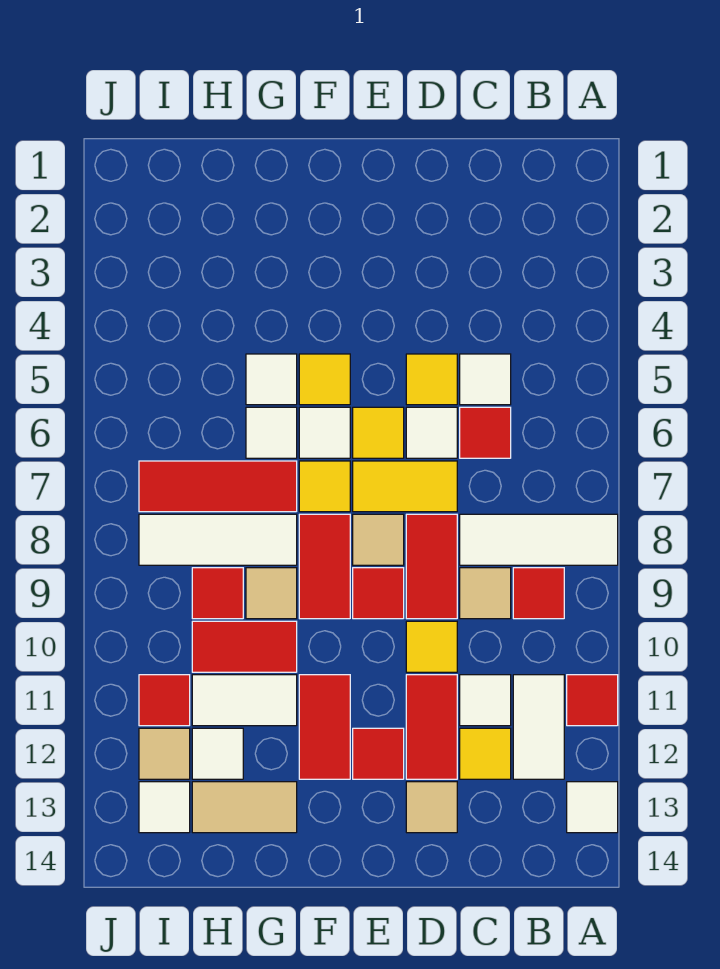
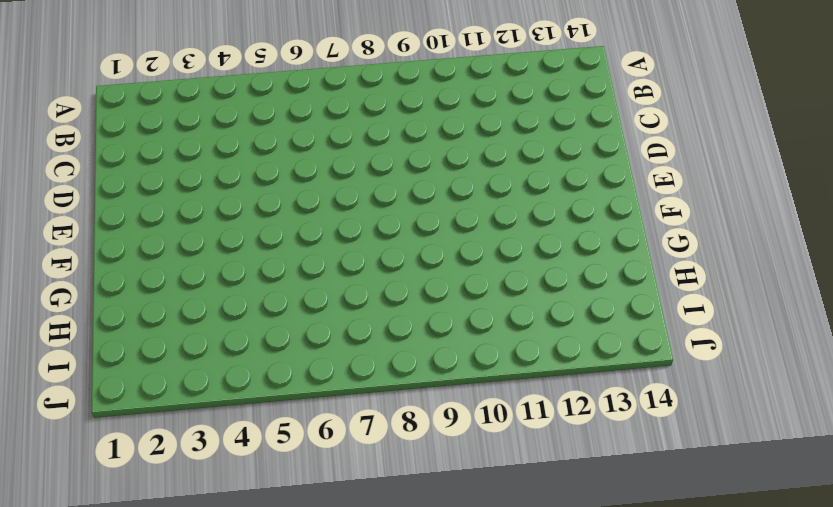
none -> white tile A8:C8 level 1
none -> red tile A11 level 1
none -> white tile A13 level 1
none -> red tile B9 level 1

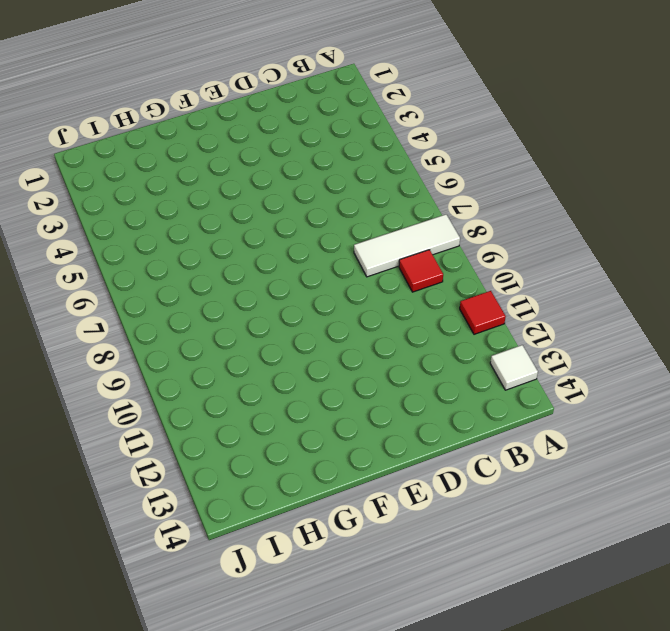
none -> white tile B11:B12 level 1
none -> white tile C5 level 1
none -> red tile C6 level 1
none -> tan tile C9 level 1

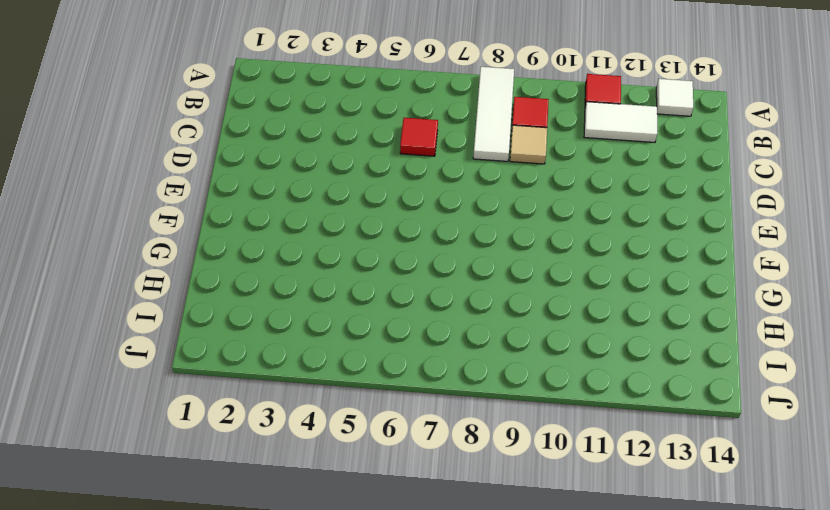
none -> white tile C5 level 1
none -> white tile C11 level 1
none -> yellow tile C12 level 1
none -> yellow tile D5 level 1

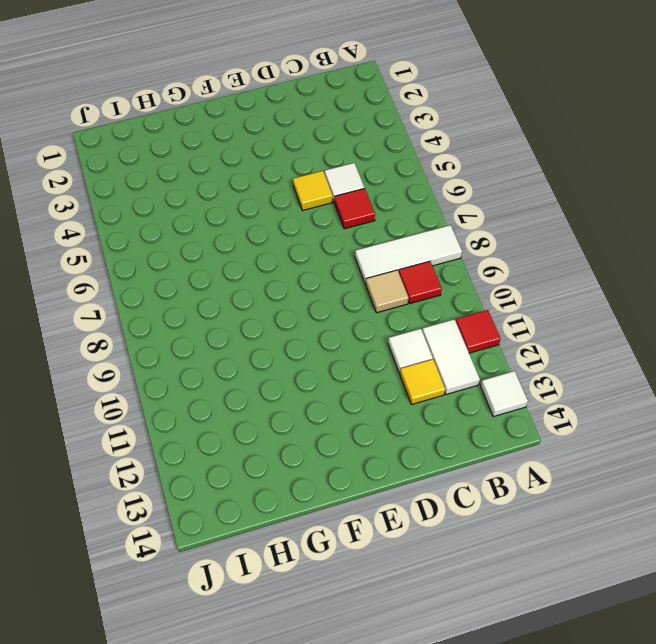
none -> white tile D6 level 1
none -> yellow tile D7:E7 level 1
none -> red tile D8:D9 level 1
none -> yellow tile D10 level 1

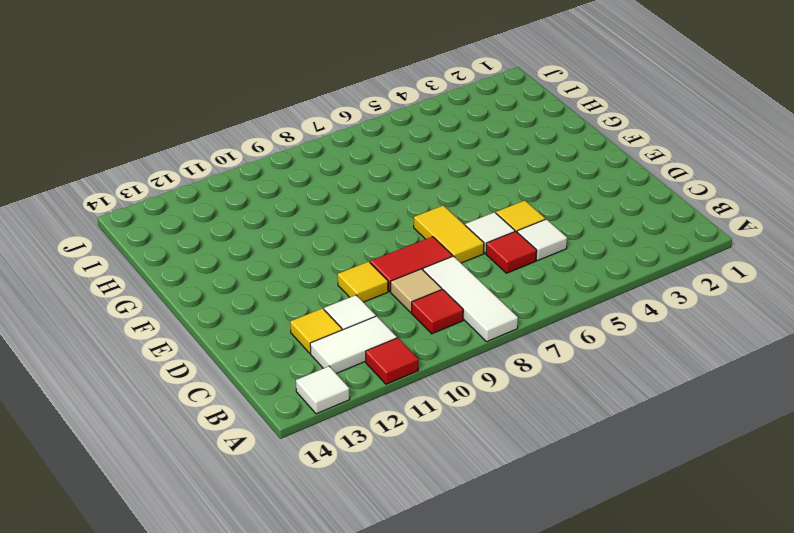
none -> red tile D11:D12 level 1
none -> tan tile D13 level 1
none -> yellow tile E6 level 1
none -> tan tile E8 level 1

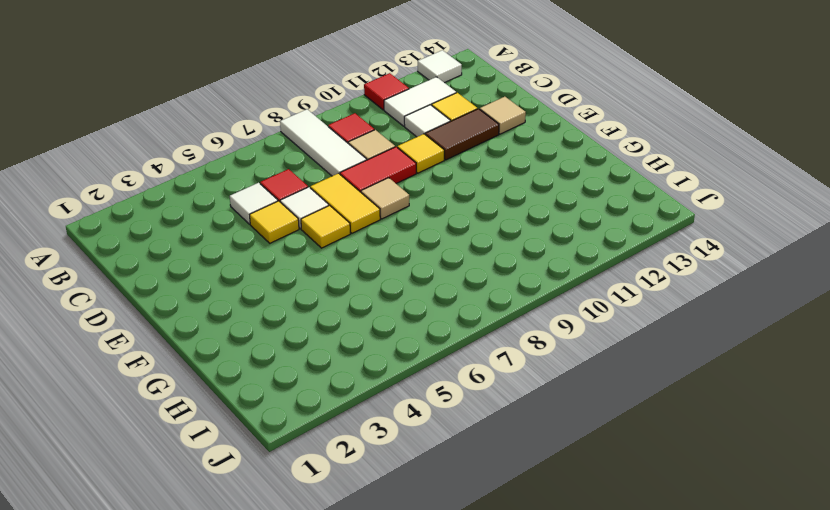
brown tile D11:D12 level 1 -> red tile D11:D12 level 1
none -> red tile E9 level 1
none -> red tile E12 level 1
none -> yellow tile F5 level 1
none -> white tile F6 level 1

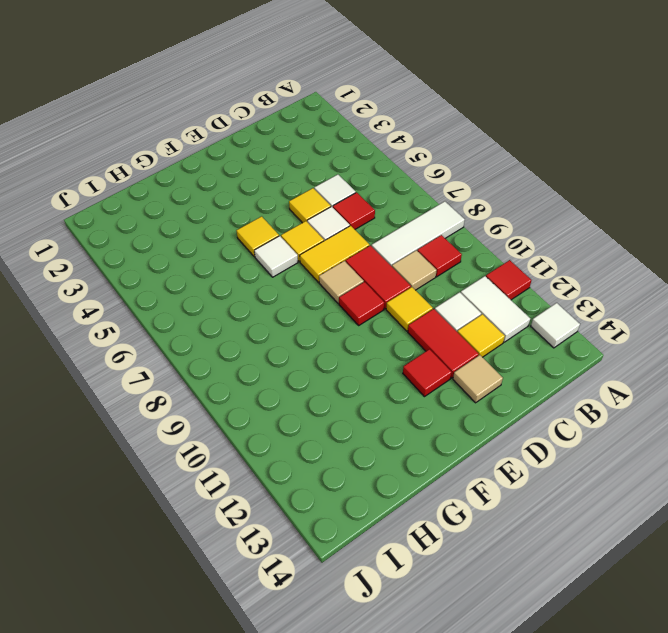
none -> yellow tile F7 level 1
none -> red tile F8:F9 level 1
none -> red tile F11:F12 level 1
none -> white tile G5 level 1

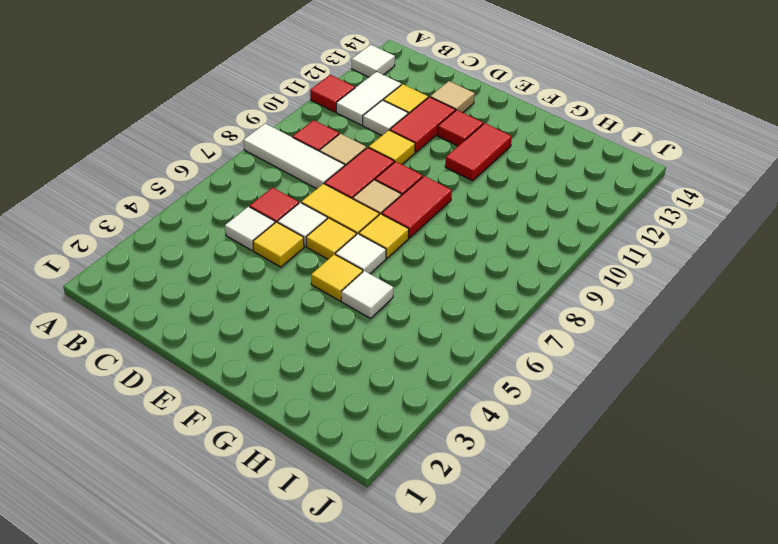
none -> white tile G6 level 1
none -> red tile G7:I7 level 1
none -> white tile G8:I8 level 1
none -> tan tile G9 level 1

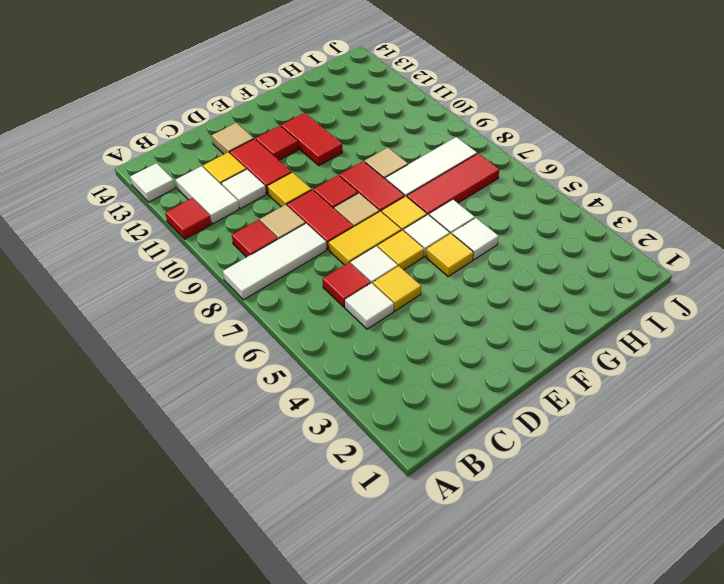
none -> red tile G10:H10 level 1
none -> white tile G11:H11 level 1
none -> tan tile G13:H13 level 1
none -> red tile H9 level 1

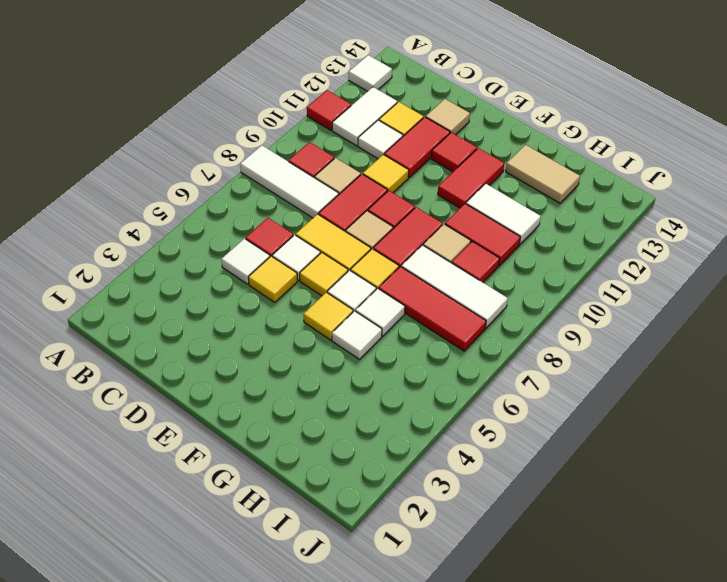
none -> white tile H12 level 1
none -> red tile I11 level 1
none -> tan tile I12 level 1
none -> white tile I13 level 1

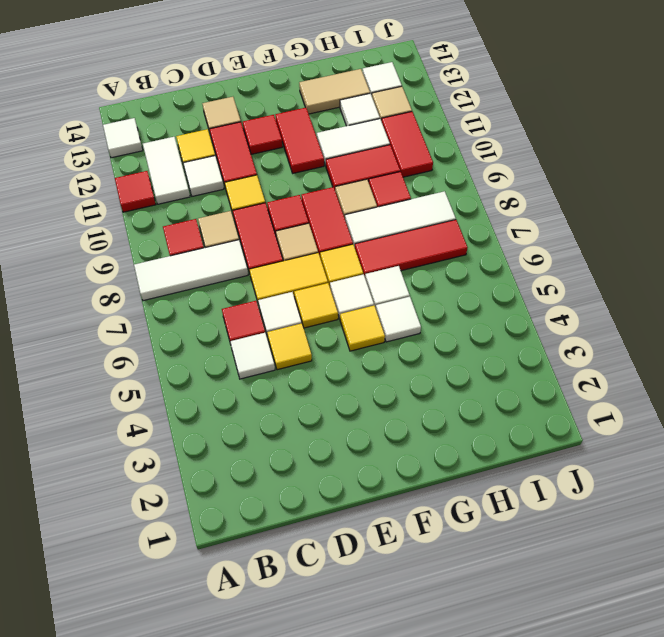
red tile I10:I11 level 1 -> red tile I11 level 1

